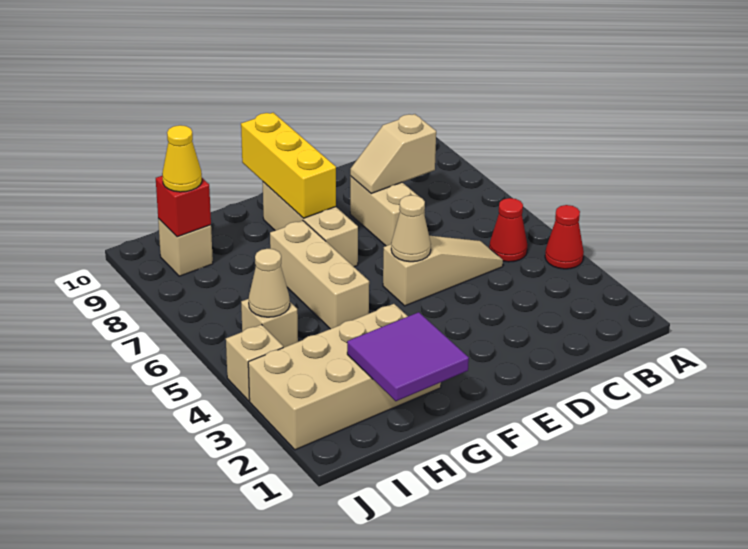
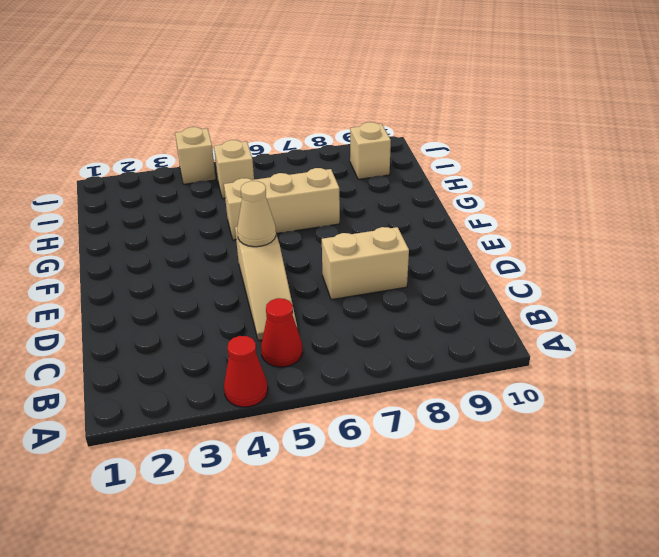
none -> tan brick F7:F9 level 1
none -> tan brick G2:J3 level 1
none -> tan slope C8:D8 level 2 top C

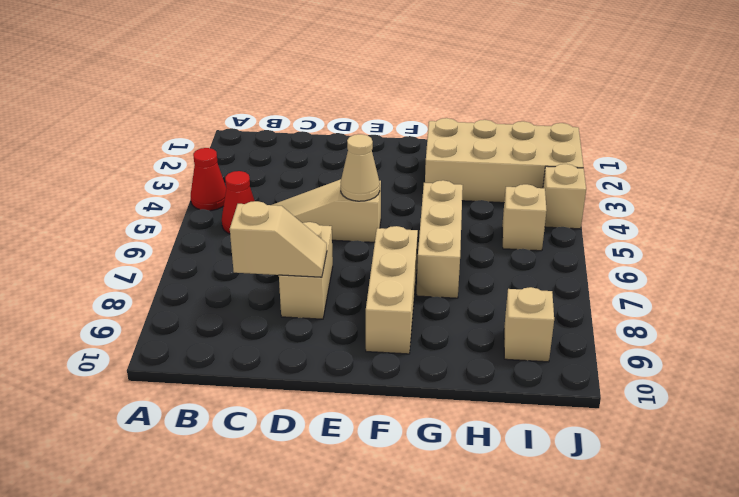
none -> yellow brick F8:F10 level 2
none -> purple tile G1:H2 level 2
none -> tan cone I5 level 2

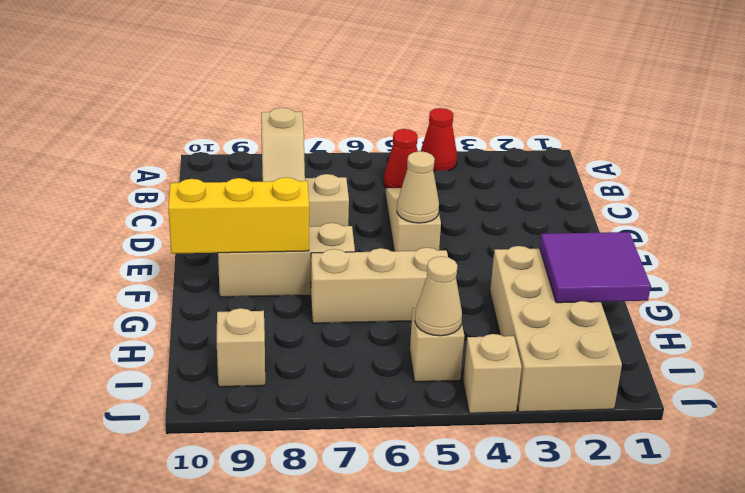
none -> red brick I9 level 2
none -> yellow cone I9 level 3

